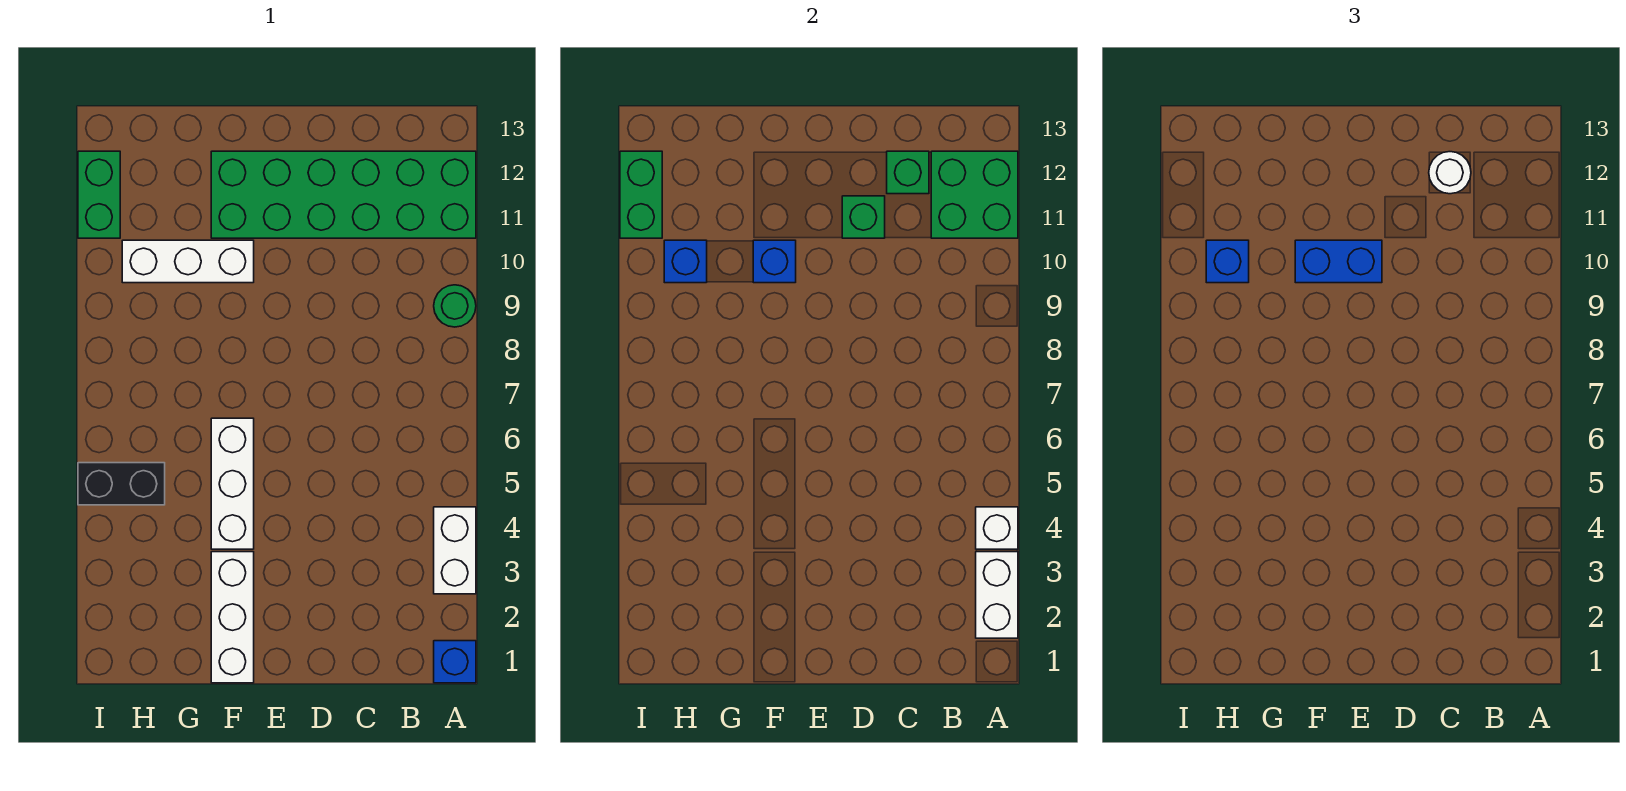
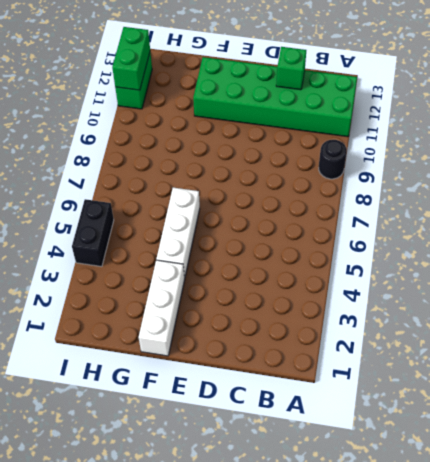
black round brick A9 level 1 -> green round brick A9 level 1
black brick I4:I5 level 1 -> black brick H5:I5 level 1
none -> blue brick A1 level 1
none -> white brick A3:A4 level 1
none -> white brick F10:H10 level 1

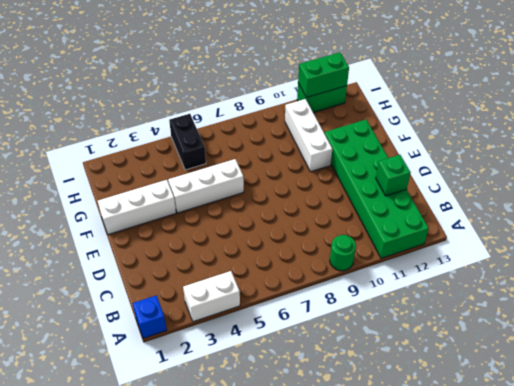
none -> white brick A2:A3 level 2
none -> white brick A4 level 2
none -> green brick A11:B12 level 2

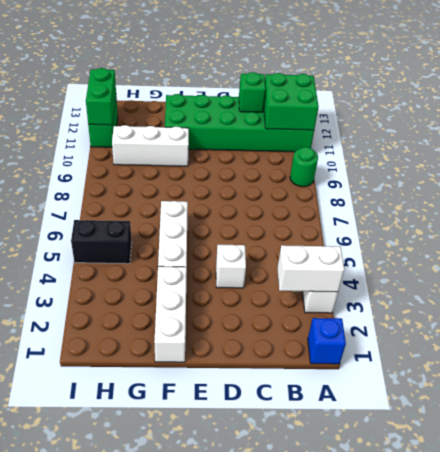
white brick A3:B3 level 2 -> white brick A2:A3 level 2
white brick D4 level 1 -> white brick A4 level 2
none -> green brick D11 level 2
none -> blue brick F10 level 2
none -> blue brick H10 level 2

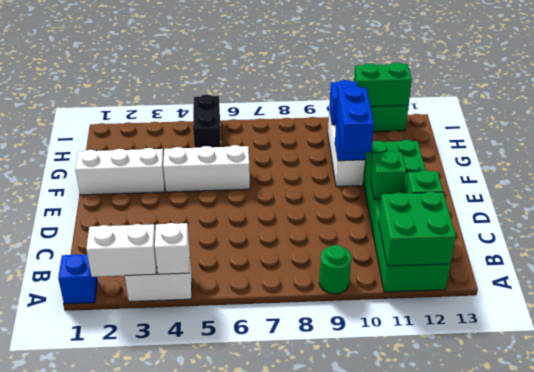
none -> white round brick C12 level 3
none -> blue brick H10 level 3

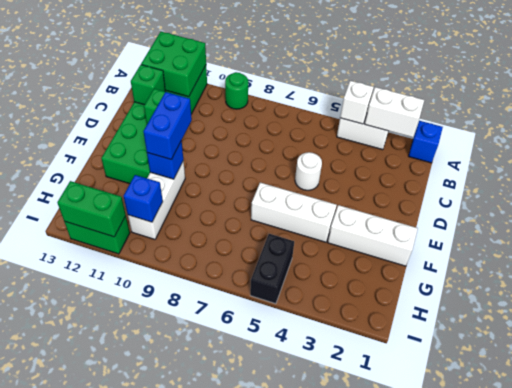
white round brick D5 level 1 -> white round brick C12 level 3
none -> blue brick H10 level 3

